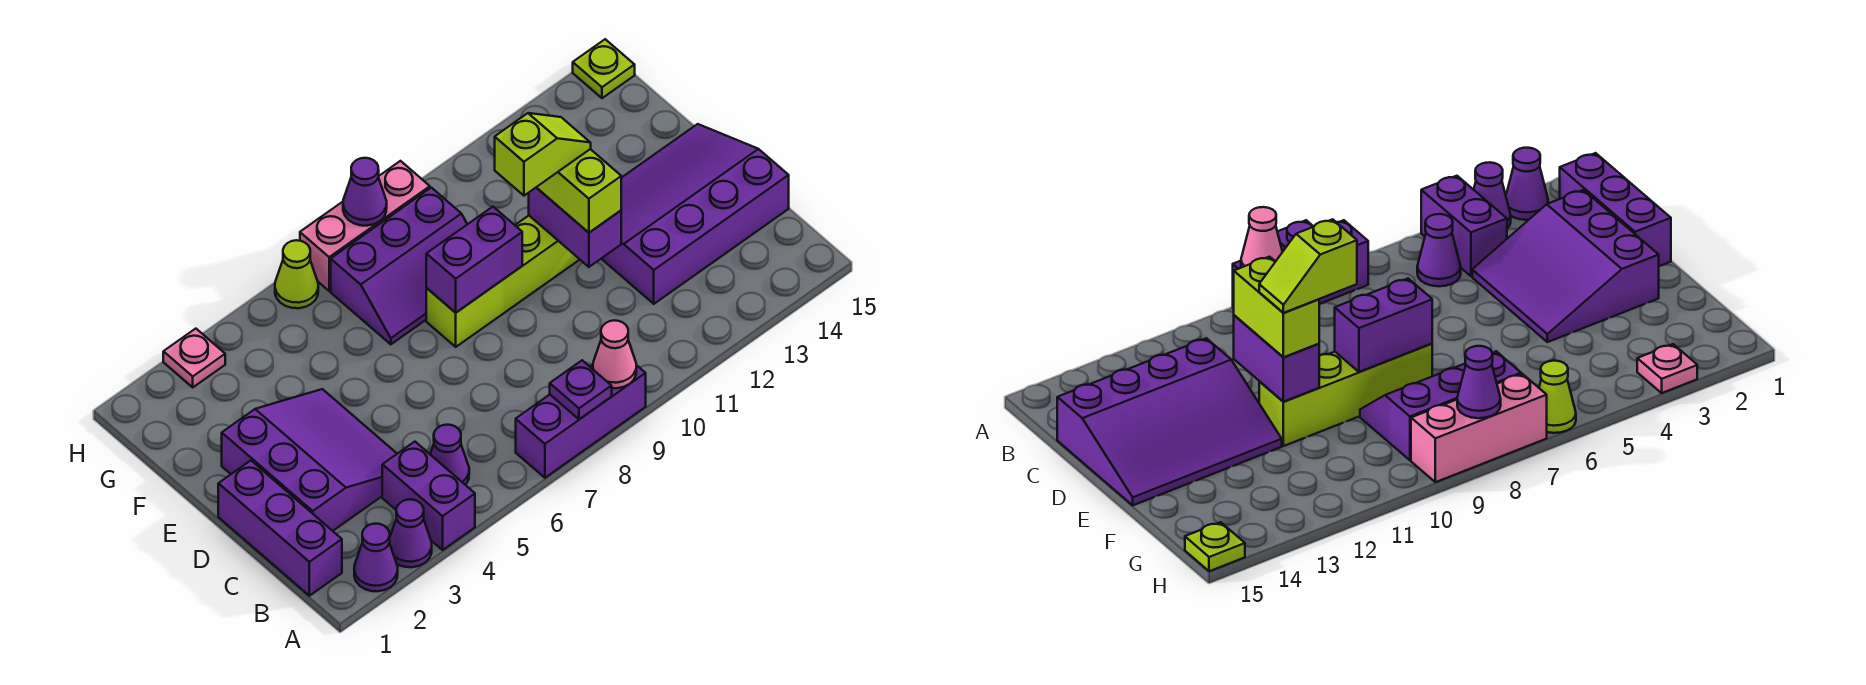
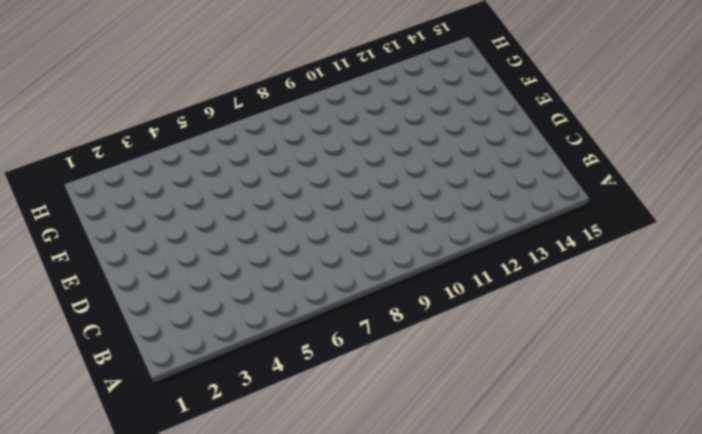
none -> purple cone A2 level 1
none -> purple cone A3 level 1
none -> purple brick A4:B4 level 1

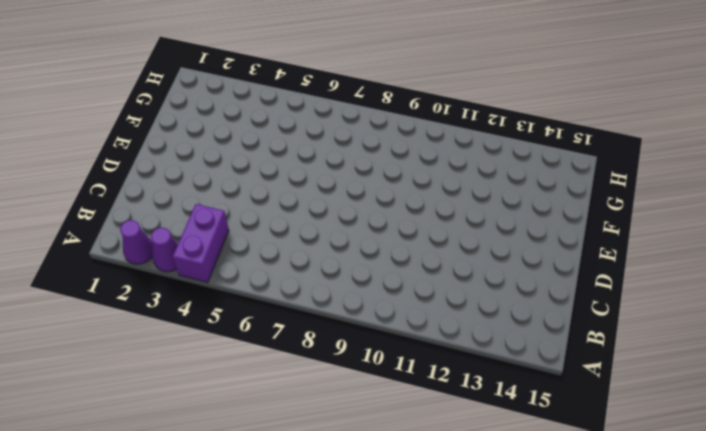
none -> purple brick A7:A9 level 1
none -> purple brick B1:D1 level 1
none -> purple cone B5 level 1

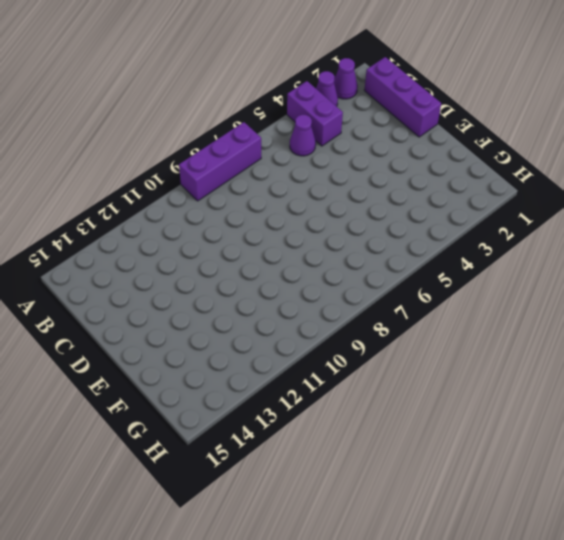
none -> purple slope C2:E4 level 1 top 2
none -> purple slope C12:E15 level 1 top C
none -> lime brick E8:E11 level 1

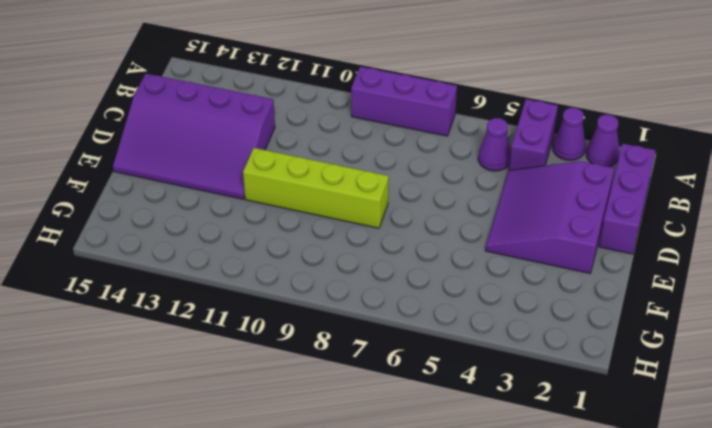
none -> purple slope F7:G9 level 1 top G
none -> pink plate H3 level 1
none -> lime cone H6 level 1

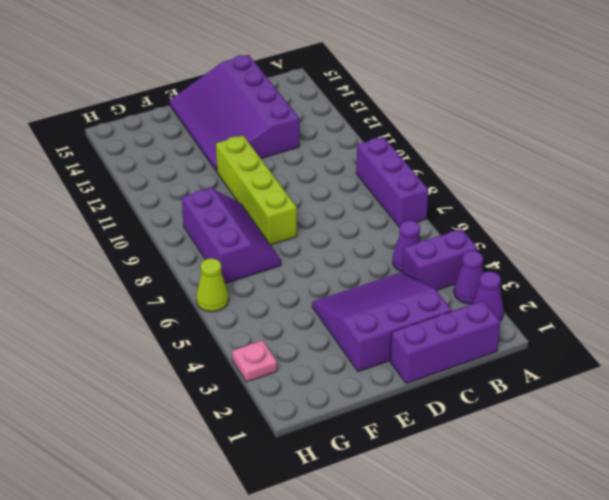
none -> pink brick H7:H9 level 1
none -> lime plate H15 level 1
none -> purple plate A8 level 2

